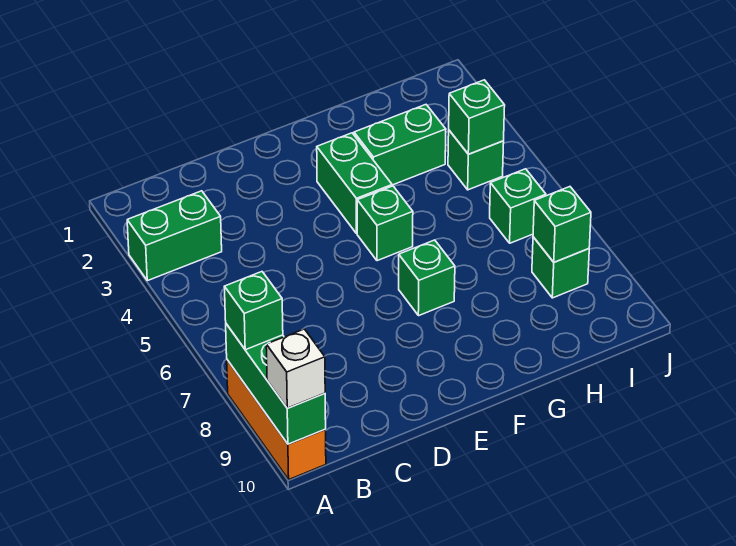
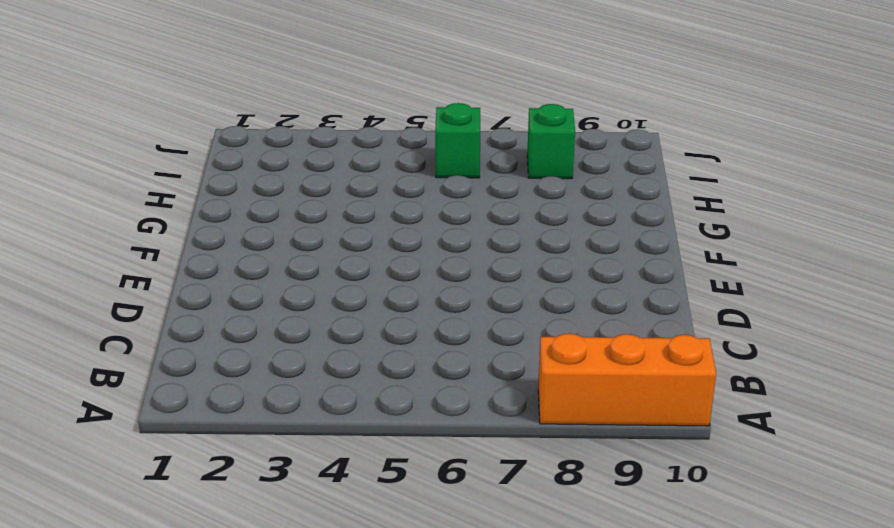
none -> green brick A3:B3 level 1
none -> green brick F3:F4 level 1
none -> green brick F5 level 1

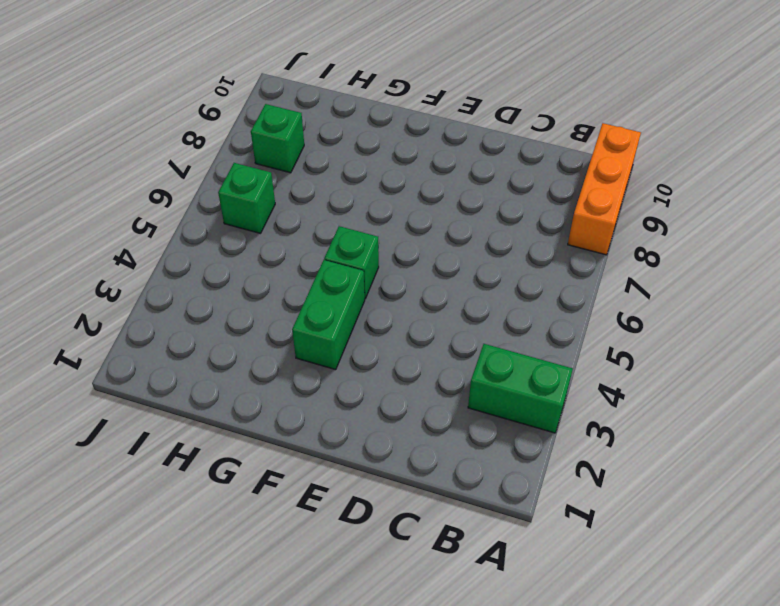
none -> green brick F7 level 1
none -> green brick G3:H3 level 1
none -> green brick I4 level 1

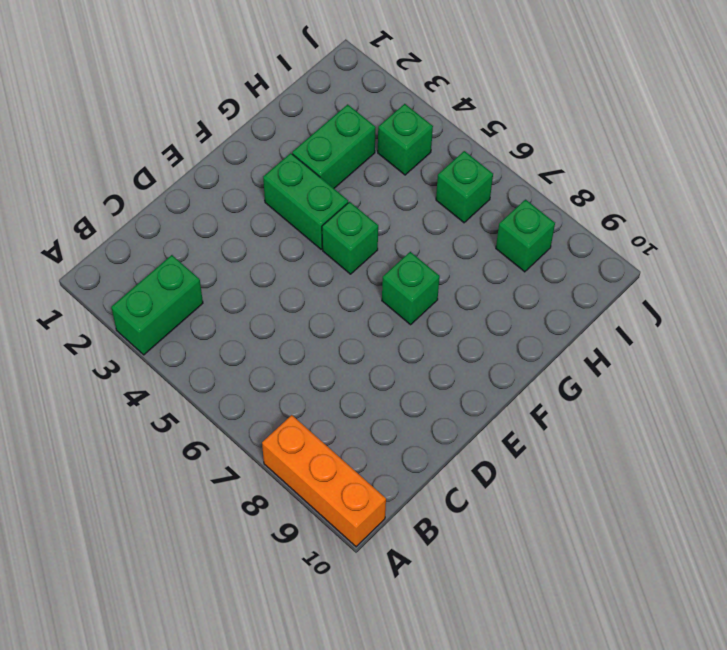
none -> green brick A8:A10 level 2
none -> green brick I4 level 2
none -> green brick I8 level 2

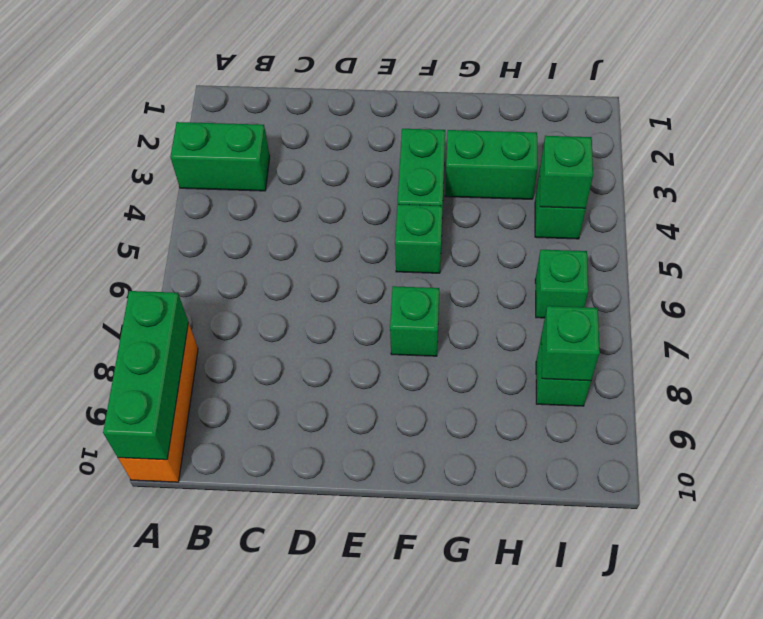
none -> green brick A8 level 3
none -> white brick A10 level 3

